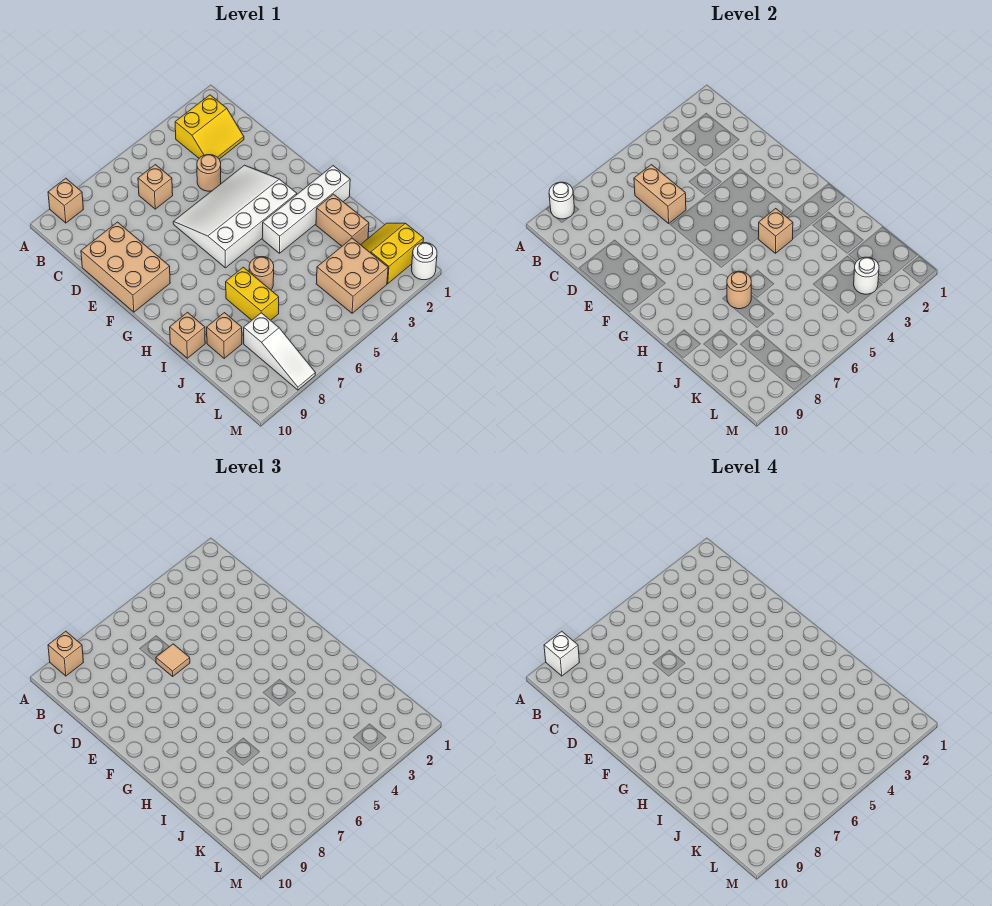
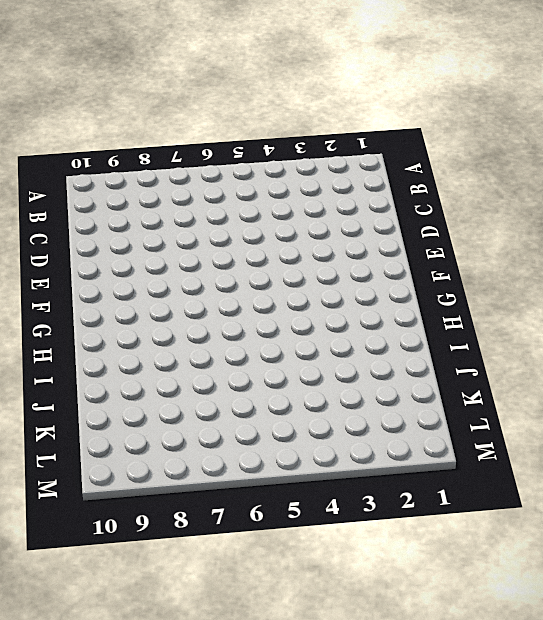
none -> tan brick A9 level 1
none -> yellow slope B2:C3 level 1 top B
none -> tan brick C6 level 1

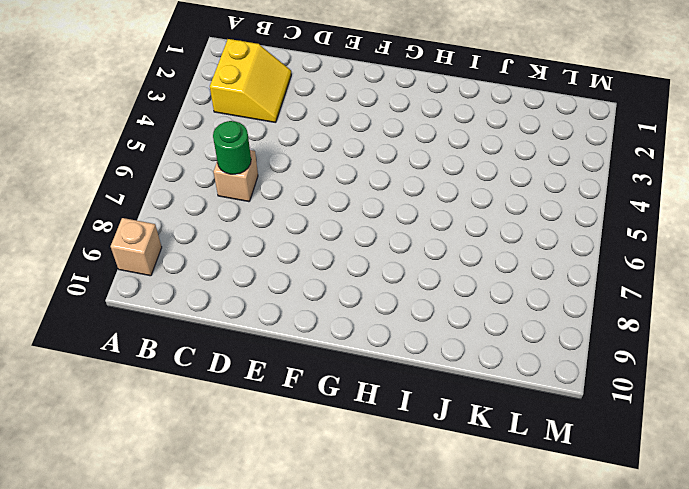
green round brick C6 level 2 -> tan brick C6:D6 level 2
none -> tan round brick D4 level 1
none -> tan brick D9:F10 level 1
none -> white slope E3:G6 level 1 top G

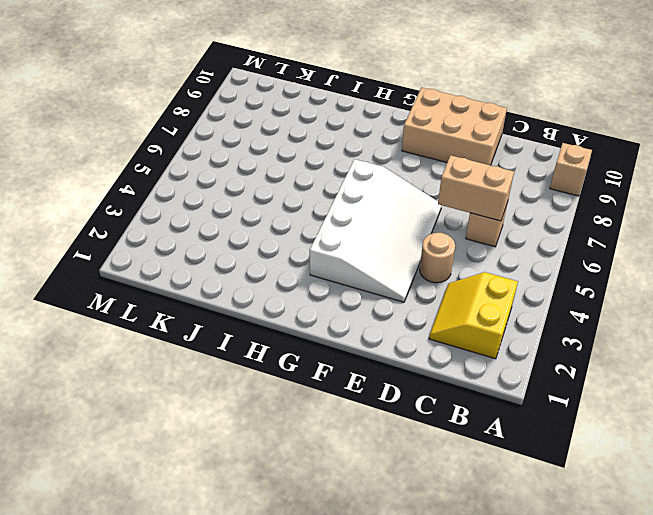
none -> white brick H1:H4 level 1
none -> tan brick I2:J2 level 1
none -> tan round brick I6 level 1

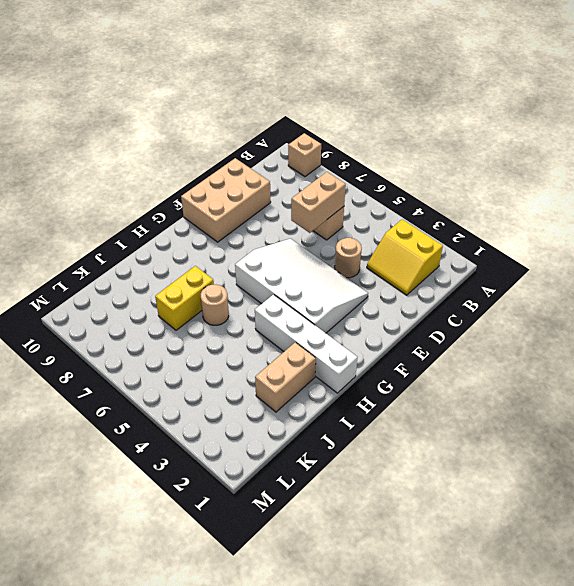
none -> tan brick I10 level 1
none -> tan brick J9 level 1
none -> yellow slope K1:L2 level 1 top L

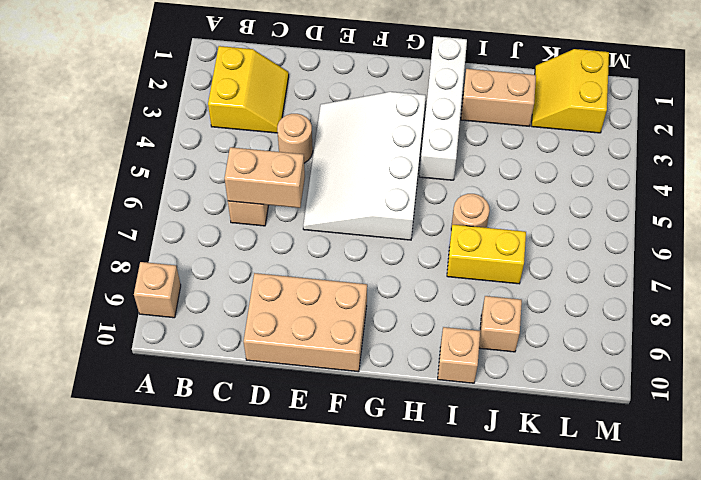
none -> tan brick K3:L4 level 1
none -> white slope K8:M8 level 1 top K
none -> white round brick M1 level 1

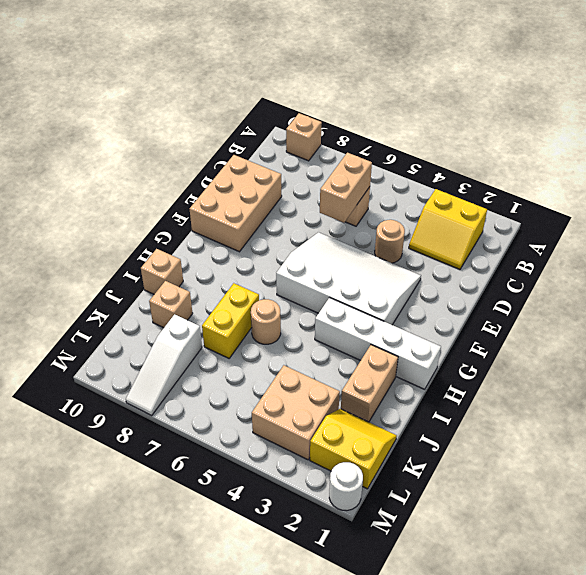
none -> white round brick A9 level 2
none -> tan brick H4 level 2
none -> tan round brick I7 level 2

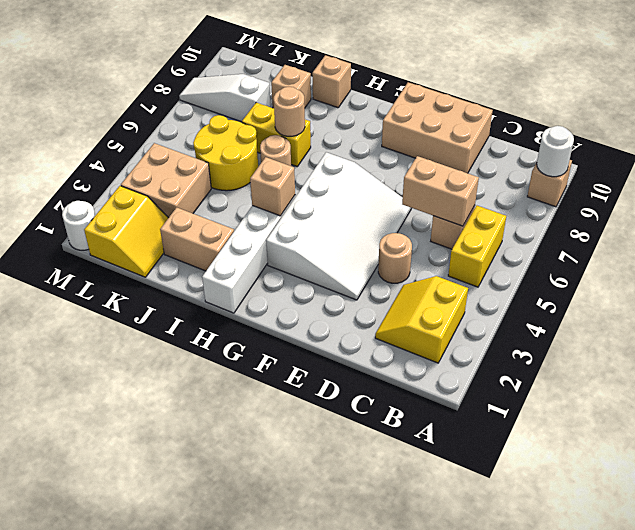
yellow brick B5:B6 level 1 -> none
yellow round brick J5:K6 level 1 -> none
none -> white round brick L3 level 2
none -> tan brick A9 level 3
none -> tan tile D6 level 3

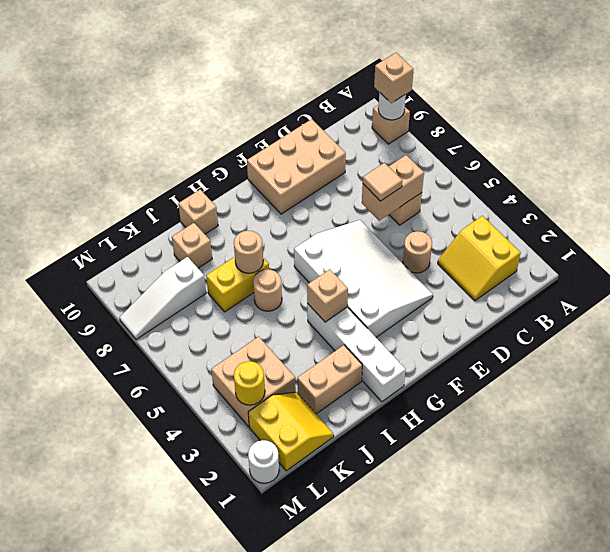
yellow round brick L3 level 2 -> white round brick L3 level 2
none -> white brick A9 level 4

